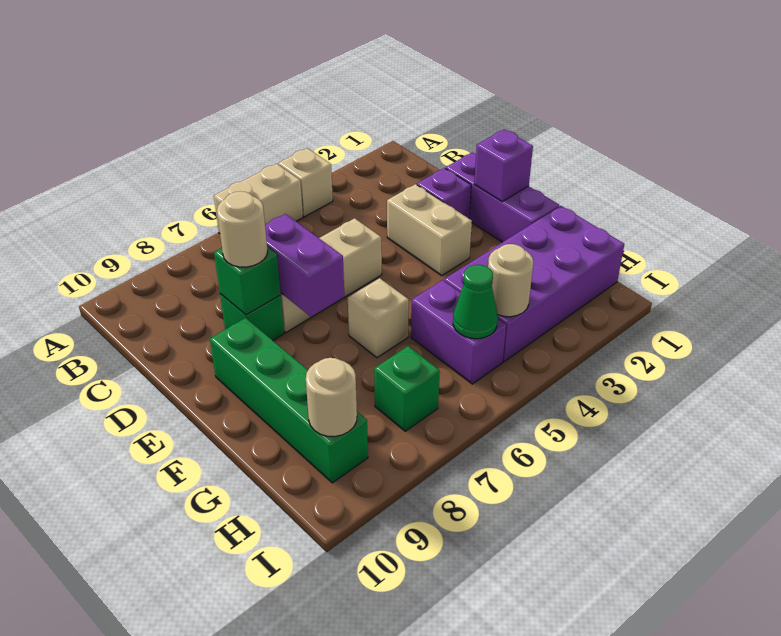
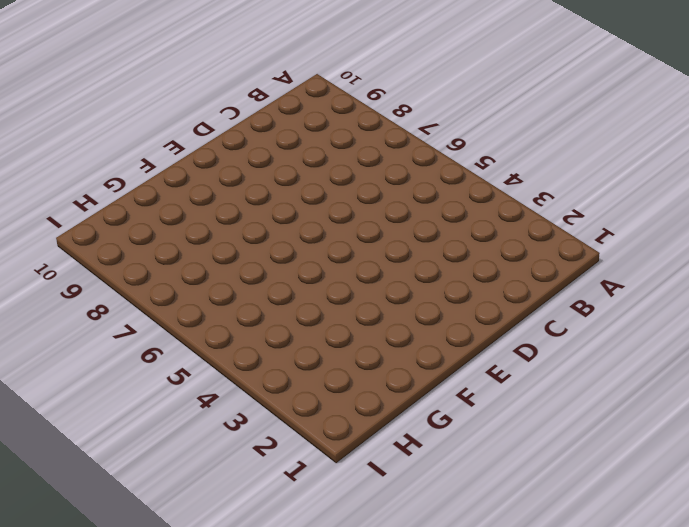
none -> tan brick A4 level 1
none -> tan brick A5:A6 level 1
none -> purple brick D1:F1 level 1

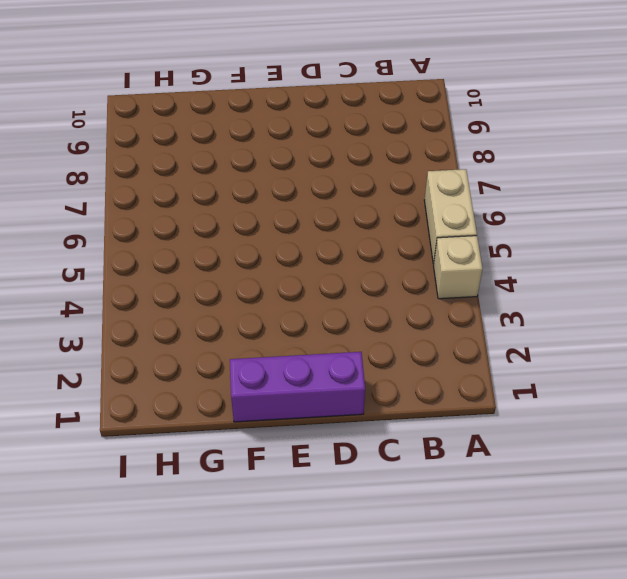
none -> purple brick D2 level 1
none -> tan brick D3:E3 level 1
none -> tan brick D5:D7 level 1

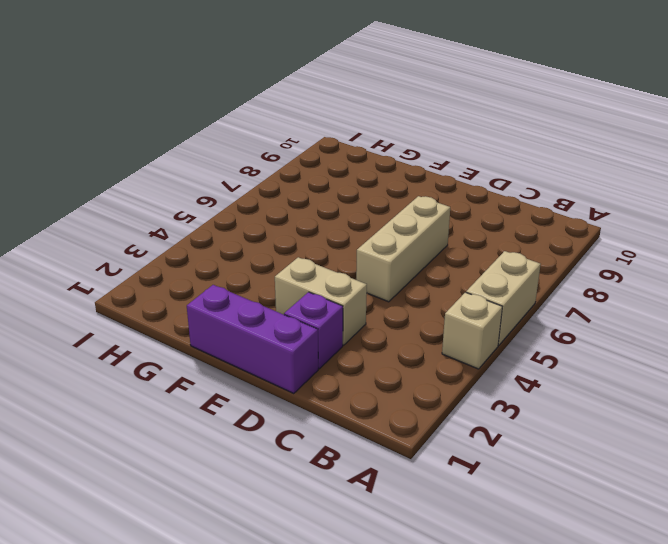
none -> green brick D8 level 1
none -> green brick E9:H9 level 1
none -> tan brick F6 level 1

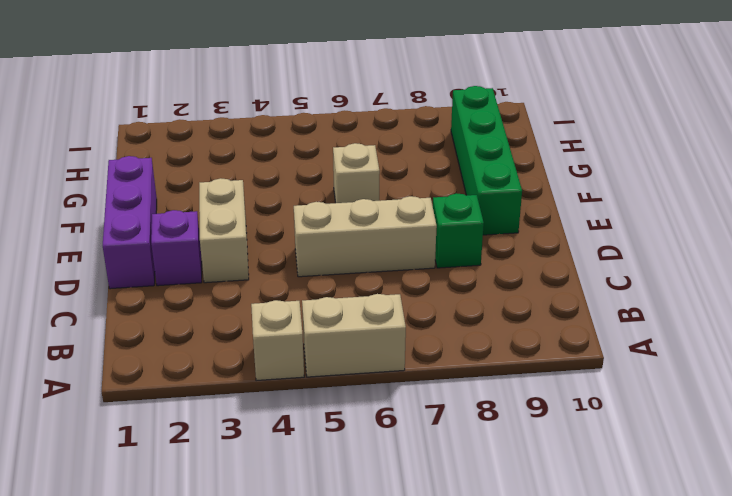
none -> purple brick G1:H4 level 1
none -> purple brick G5:H5 level 1
none -> green brick H7 level 1

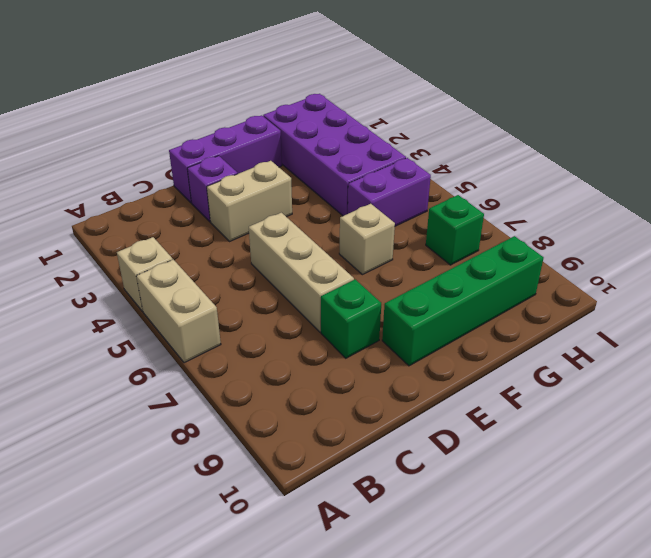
none -> purple brick D7:E7 level 2
none -> green brick D8 level 2
none -> purple brick E1 level 2

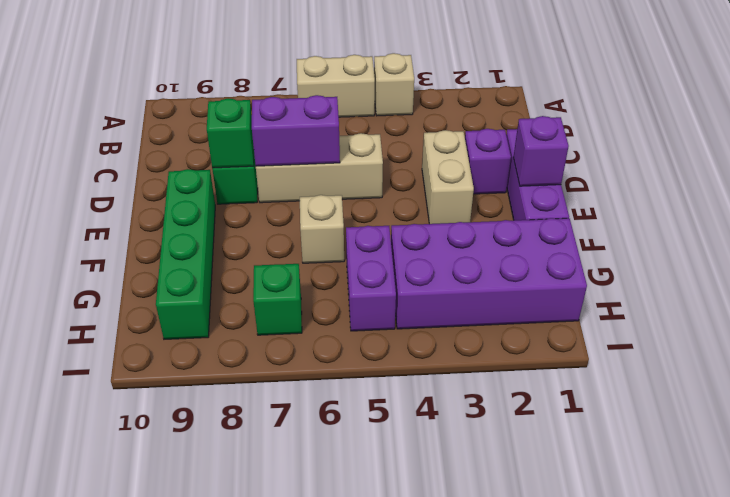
purple brick D6:D7 level 2 -> purple brick D7:E7 level 2
none -> tan round brick H4 level 2
none -> green cone H5 level 2
none -> tan round brick H9 level 2

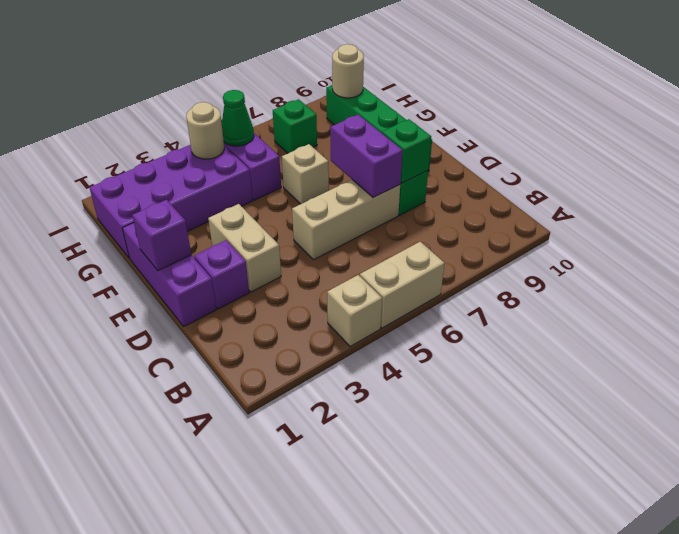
none -> tan round brick D8 level 3

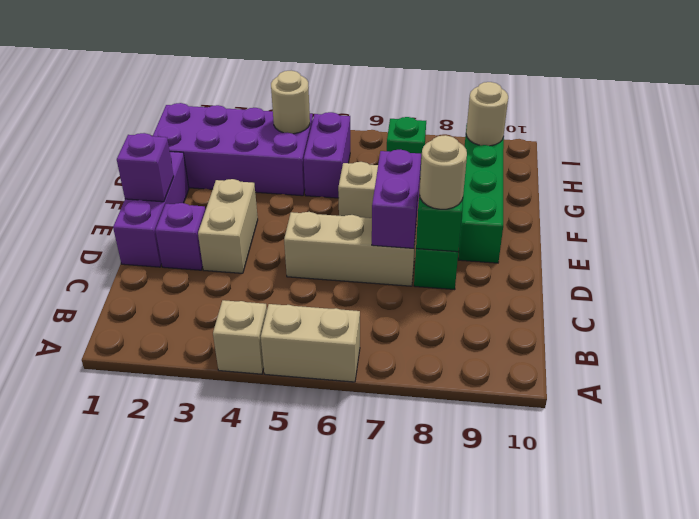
none -> green cone H5 level 2

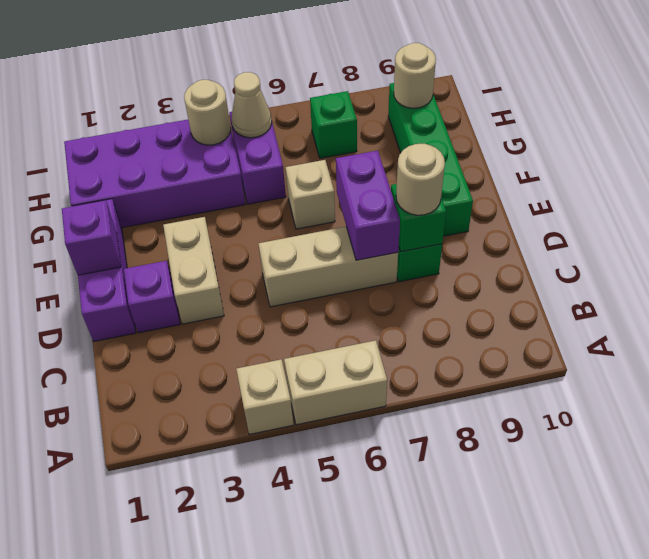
tan cone H5 level 2 -> green cone H5 level 2

